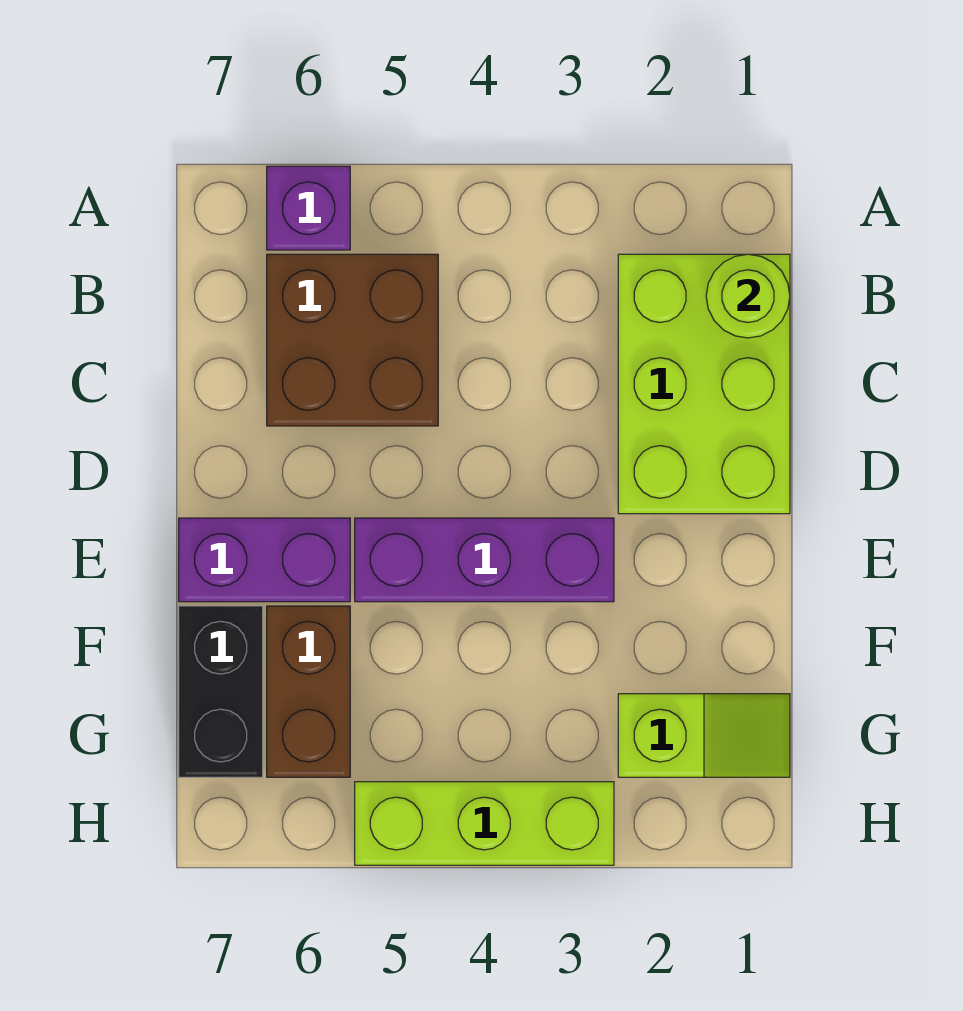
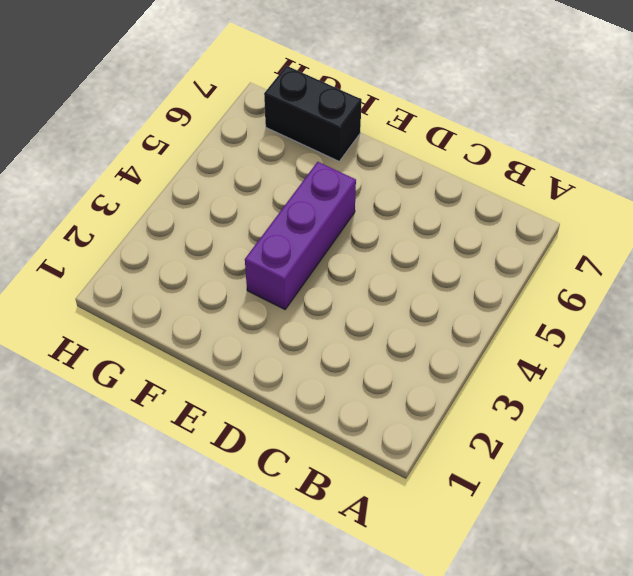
none -> purple brick A6 level 1
none -> lime brick B1:D2 level 1

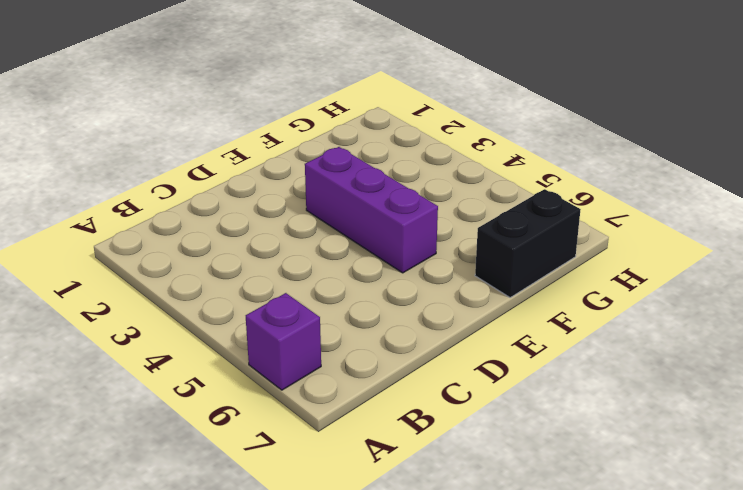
none -> lime brick B1:D2 level 1
none -> brown brick B5:C6 level 1

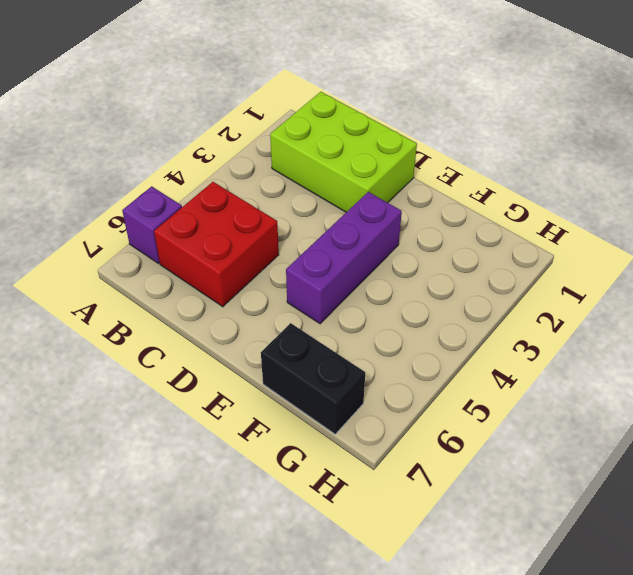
red brick B5:C6 level 1 -> brown brick B5:C6 level 1
none -> purple brick E6:E7 level 1
none -> brown brick F6:G6 level 1

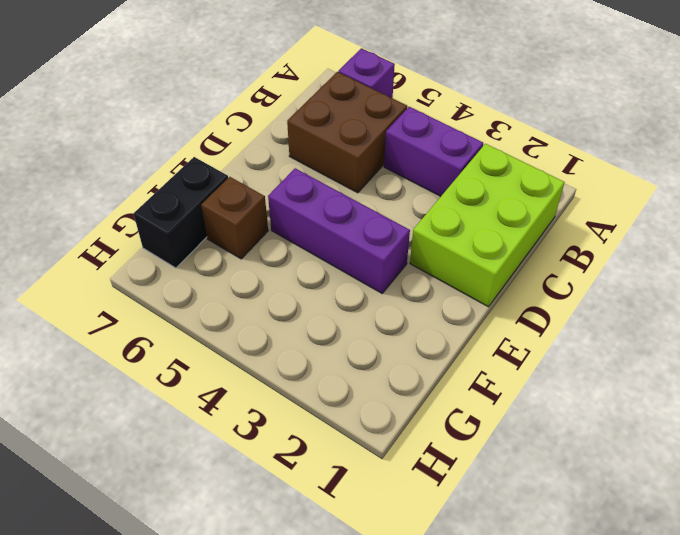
purple brick B3:B4 level 1 -> purple brick E6:E7 level 1
brown brick F6 level 1 -> brown brick F6:G6 level 1
none -> lime slope G1:G2 level 1 top 2
none -> lime brick H3:H5 level 1

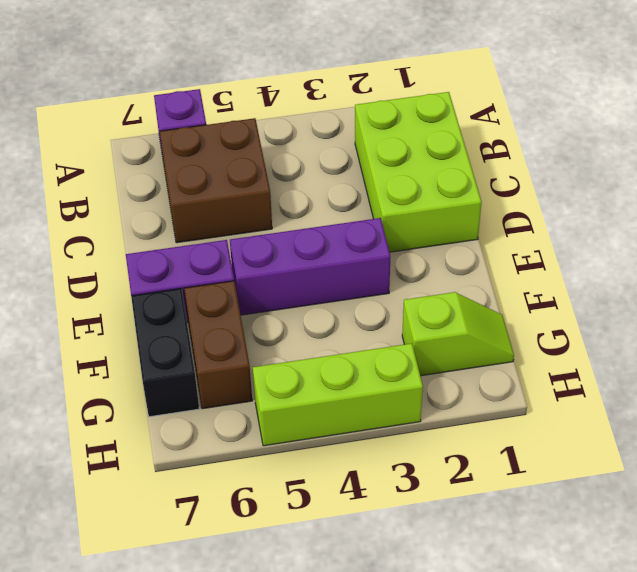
none -> lime round brick B1 level 2

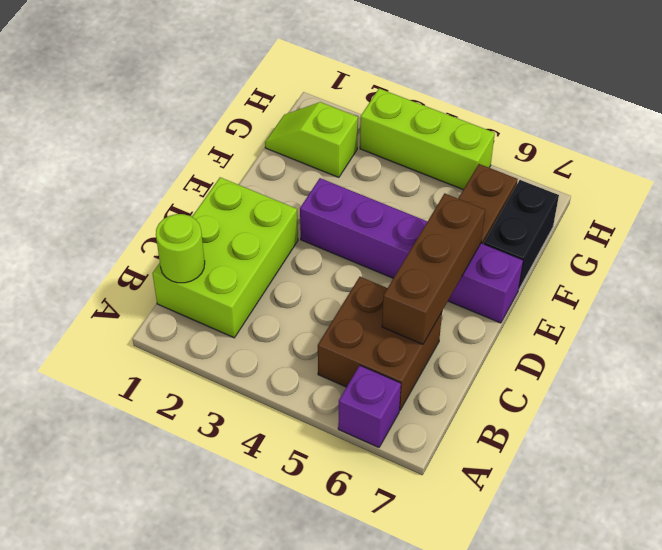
brown brick C6:E6 level 2 -> none

